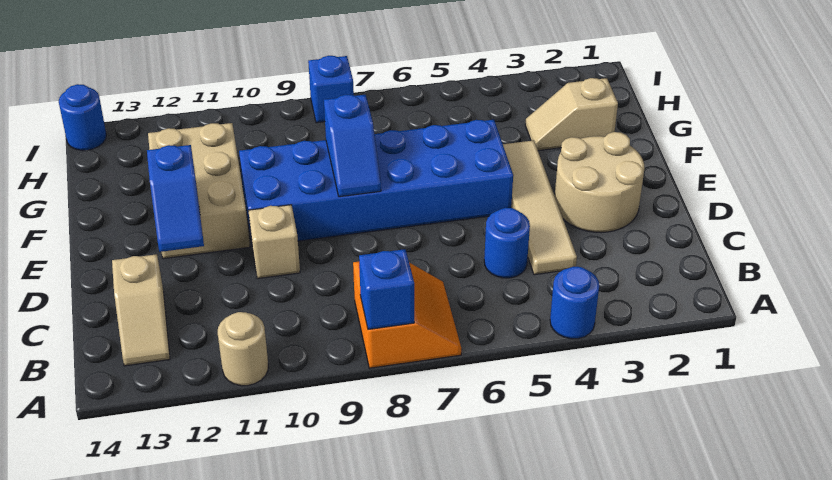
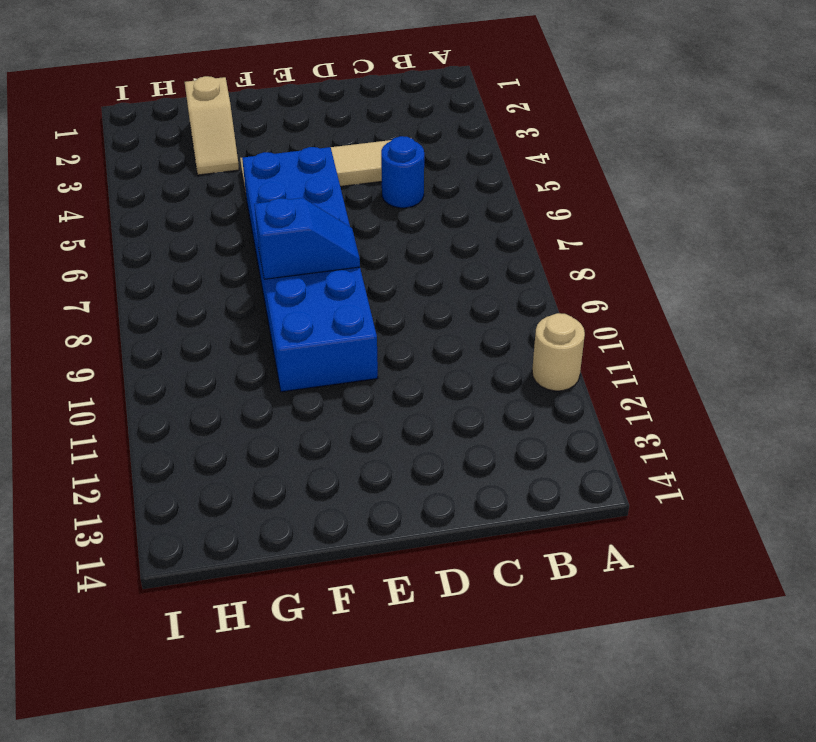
none -> blue round brick A4 level 1
none -> orange slope A7:B8 level 1 top 8
none -> tan slope B13:C13 level 1 top C

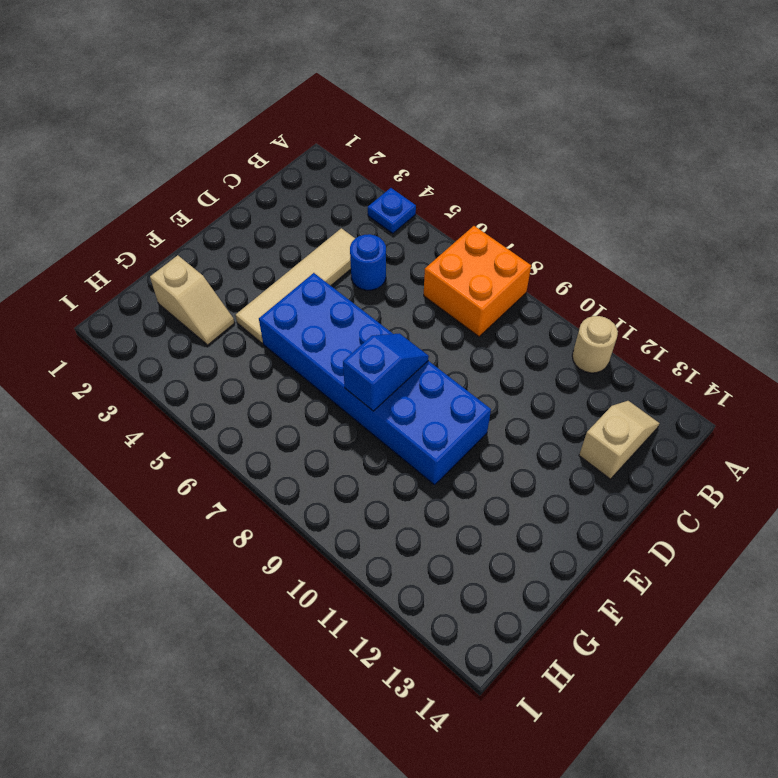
blue plate A4 level 1 -> blue round brick A4 level 1
orange brick A7:B8 level 1 -> orange slope A7:B8 level 1 top 8
none -> tan round brick D2:E3 level 1
none -> tan brick D10 level 1
none -> tan brick E11:G12 level 1

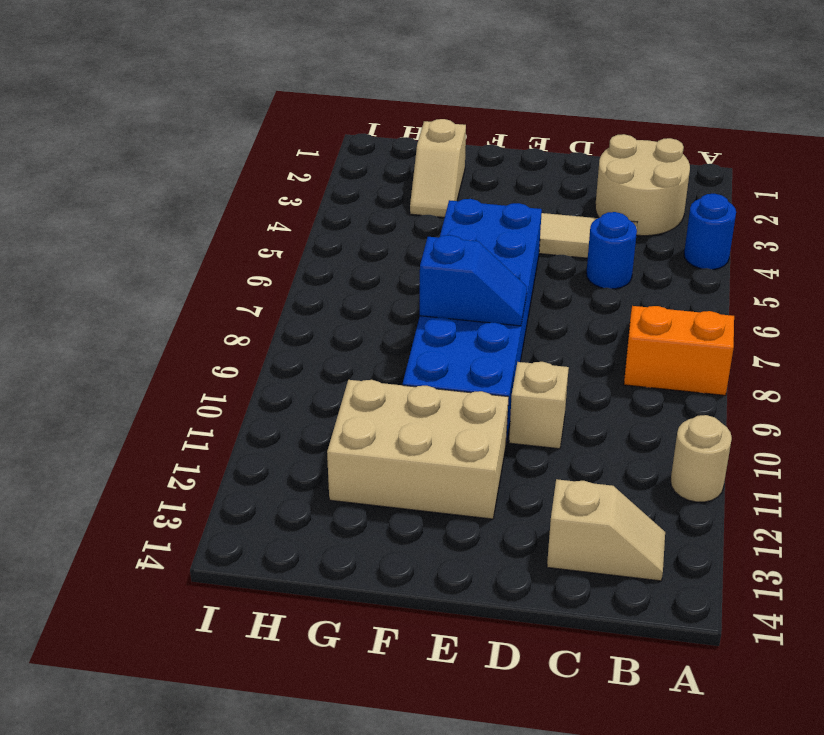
tan round brick B2:C3 level 1 -> tan round brick D2:E3 level 1
none -> blue brick I8 level 1
none -> blue round brick I14 level 1
none -> blue brick A8 level 2

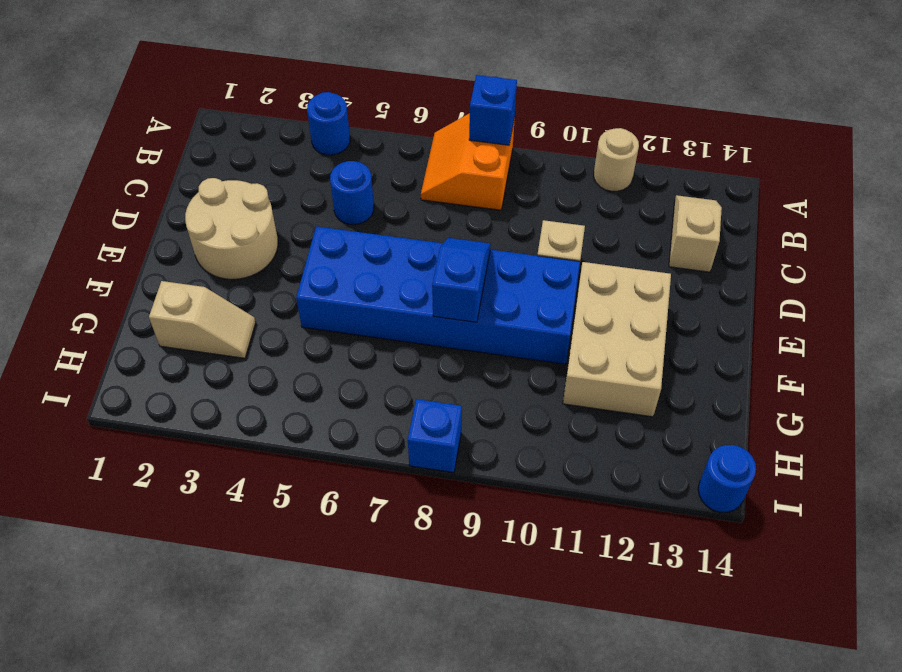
none -> tan tile C4:F4 level 1
none -> blue slope D12:E12 level 2 top E

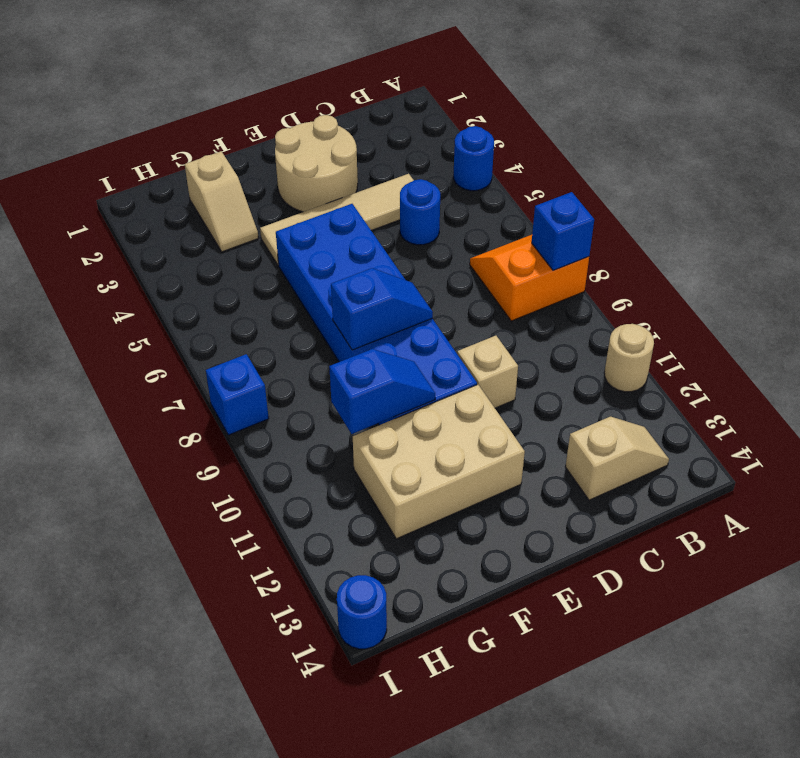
blue slope F10:G10 level 2 top G -> blue slope D12:E12 level 2 top E

